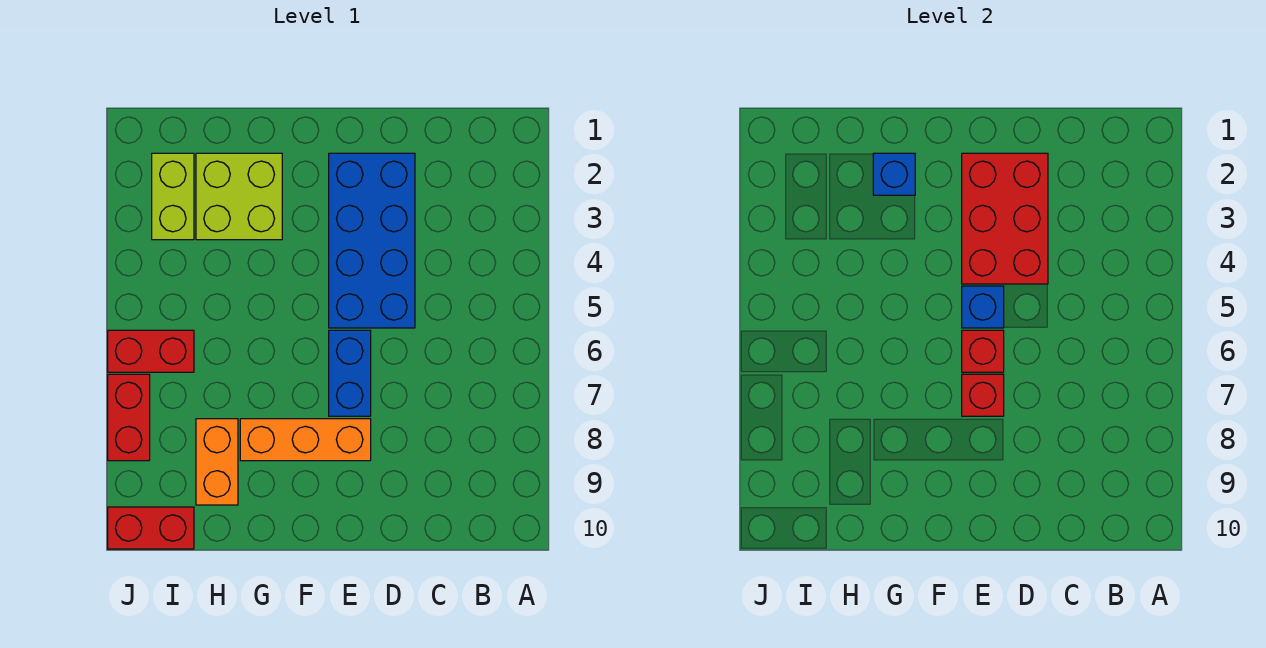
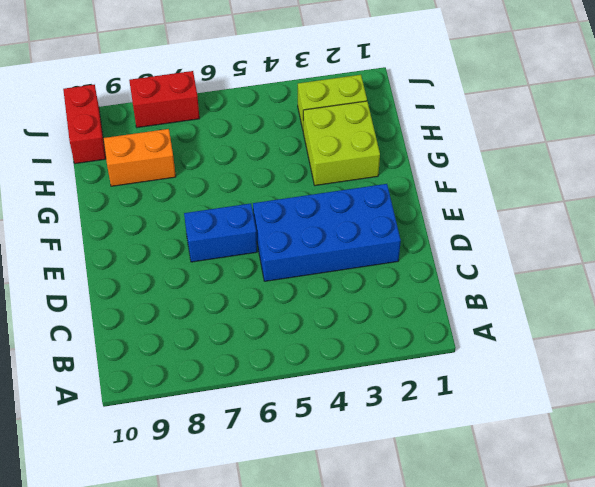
none -> orange brick E8:G8 level 1
none -> red brick I6:J6 level 1
none -> red brick D2:E4 level 2

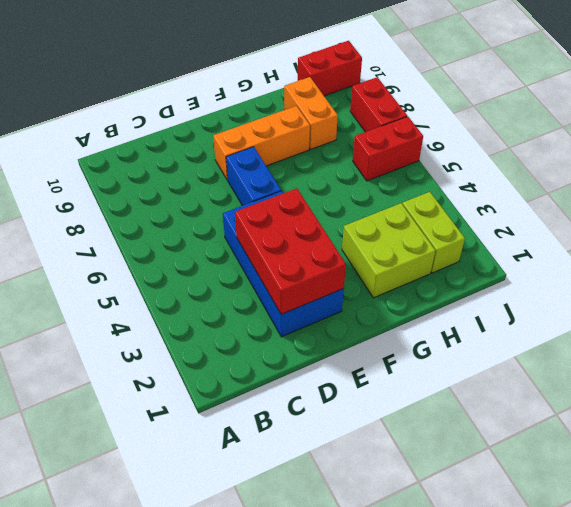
none -> blue brick E5 level 2
none -> red brick E6 level 2
none -> red brick E7 level 2

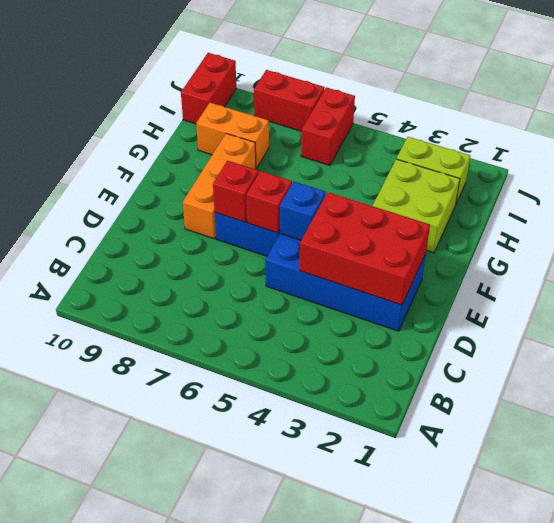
none -> blue brick G2 level 2

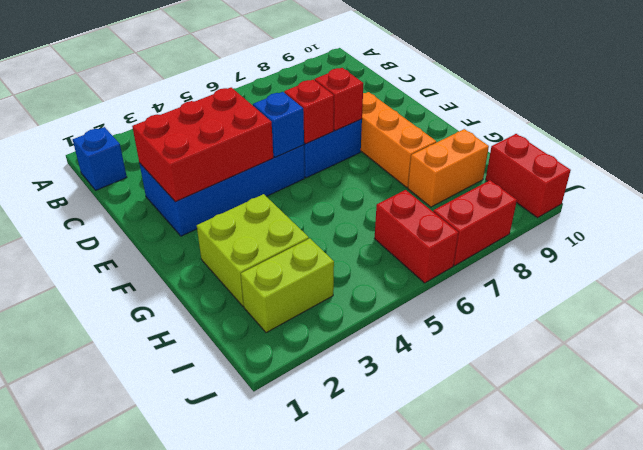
blue brick B1 level 1 -> blue brick G2 level 2

